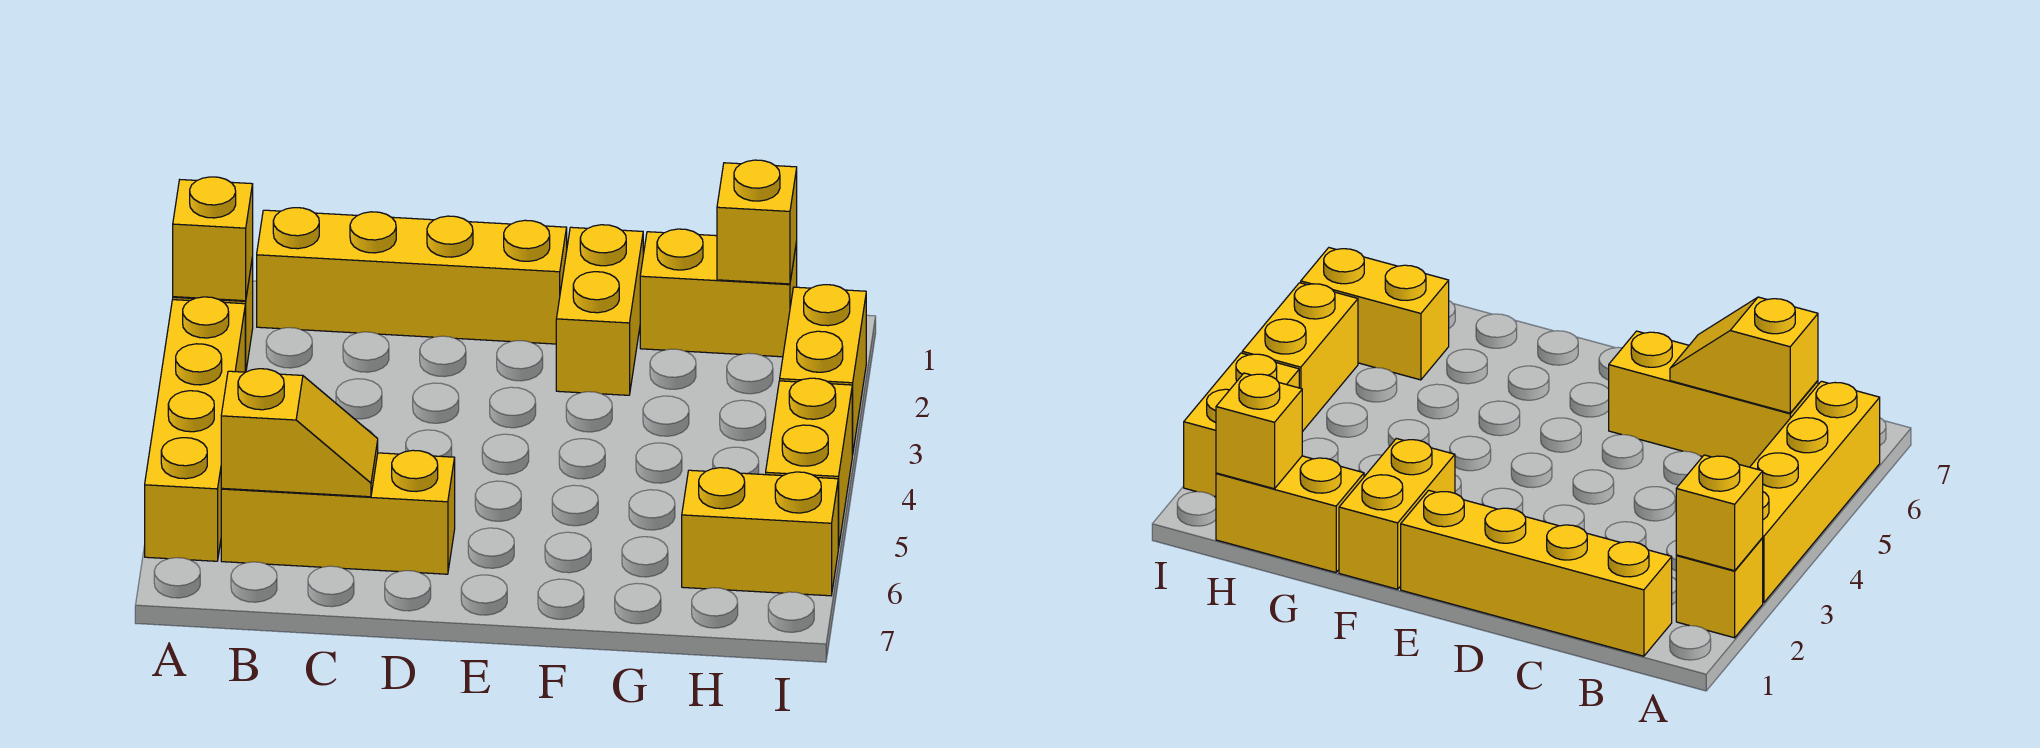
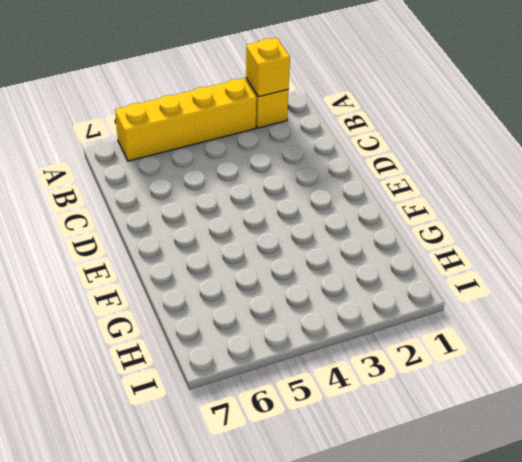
none -> yellow brick B1:E1 level 1
none -> yellow brick B6:D6 level 1
none -> yellow brick F1:F2 level 1

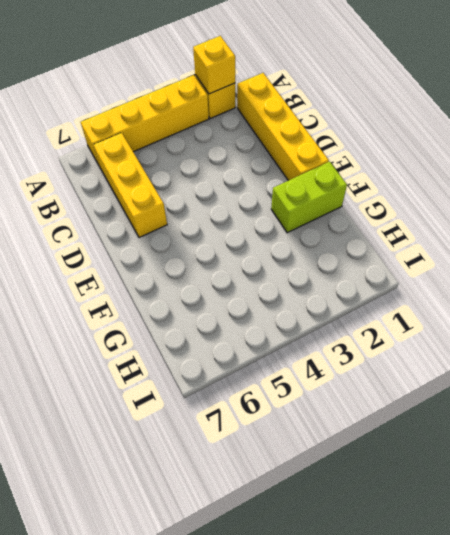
lime brick F1:F2 level 1 -> yellow brick F1:F2 level 1
none -> yellow brick G1:H1 level 1
none -> yellow brick H6:I6 level 1
none -> yellow brick I2:I3 level 1

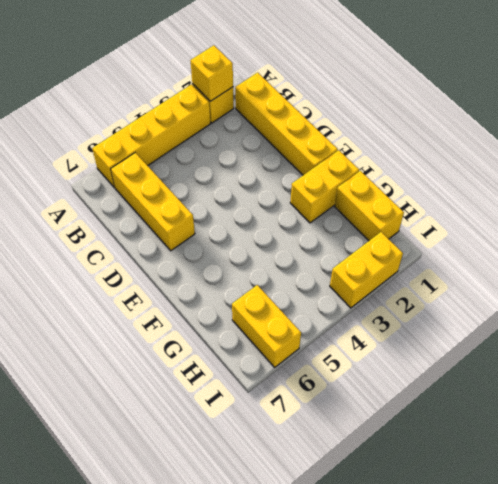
none -> yellow brick I4:I5 level 1
none -> yellow slope B6:C6 level 2 top B
none -> yellow brick H1 level 2

